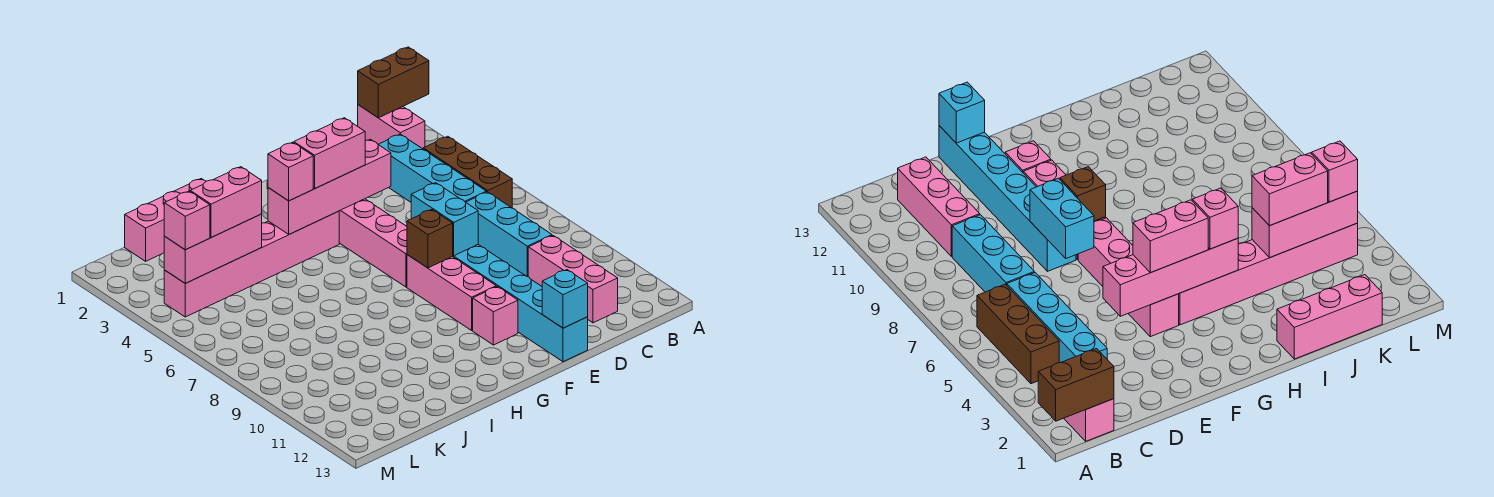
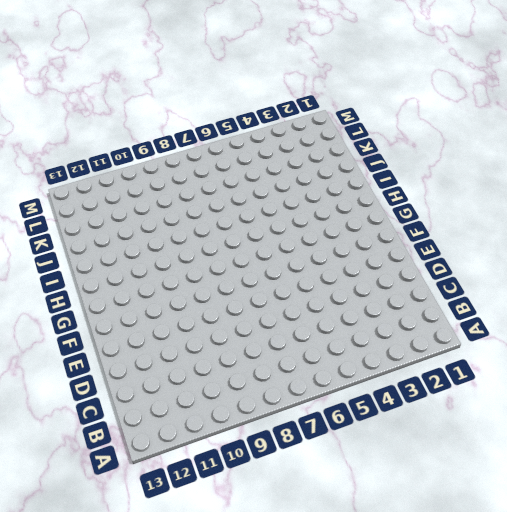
none -> pink brick B1:B2 level 1
none -> brown brick B4:B6 level 1
none -> cyan brick C3:C6 level 1

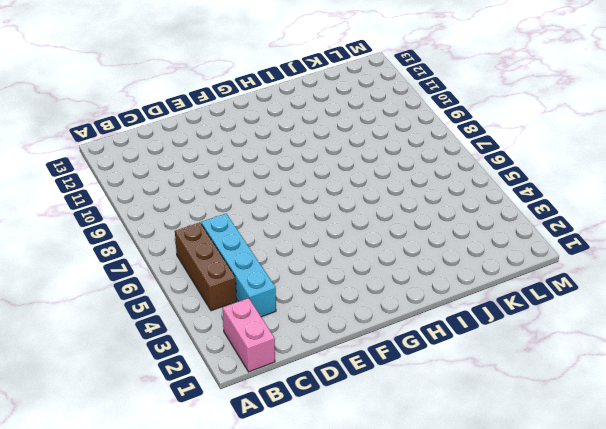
none -> cyan brick C7:C9 level 1
none -> pink brick C10:C12 level 1
none -> cyan brick E8:E13 level 1

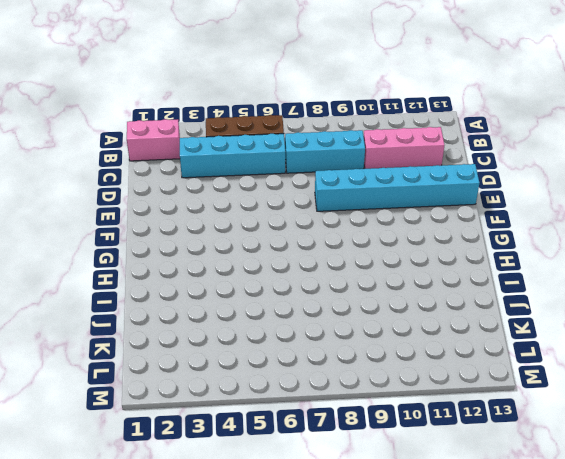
none -> pink brick F4:F7 level 1
none -> pink brick F8:F10 level 1
none -> pink brick F11 level 1

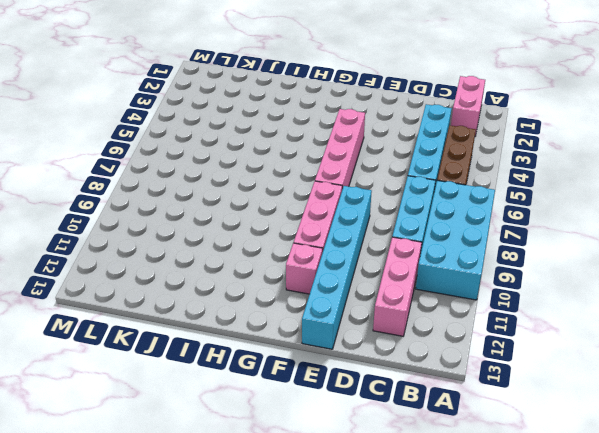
cyan brick A7:B10 level 1 -> none
none -> pink brick G4:L4 level 1
none -> pink brick I1:K1 level 1
none -> brown brick A1:B1 level 2

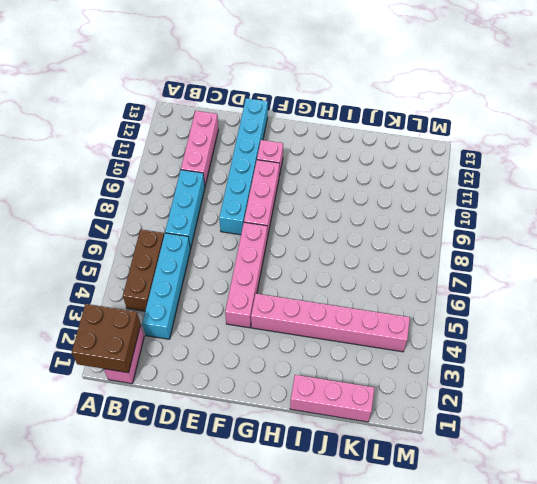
brown brick A1:B2 level 2 -> brown brick A1:B1 level 2
none -> pink brick E4:H4 level 2
none -> cyan brick E7:E8 level 2
none -> cyan brick E13 level 2

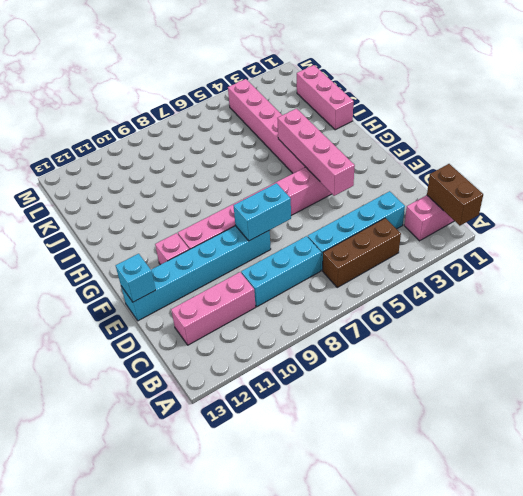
none -> brown brick F8 level 2
none -> pink brick J4:L4 level 2
none -> pink brick F4:G4 level 3

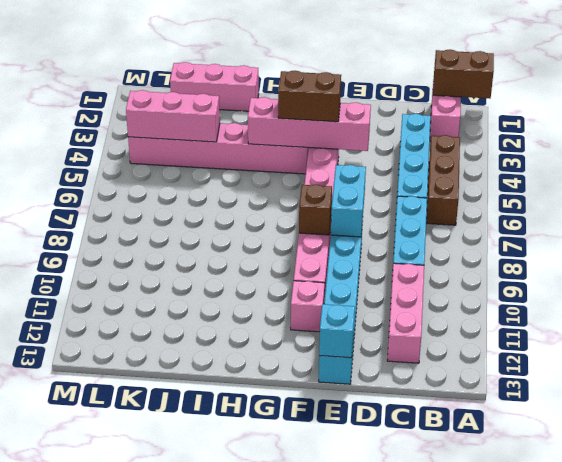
brown brick F4:G4 level 3 -> pink brick F4:G4 level 3
none -> pink brick H4 level 3
none -> pink brick J4:K4 level 3
none -> pink brick L4 level 3

